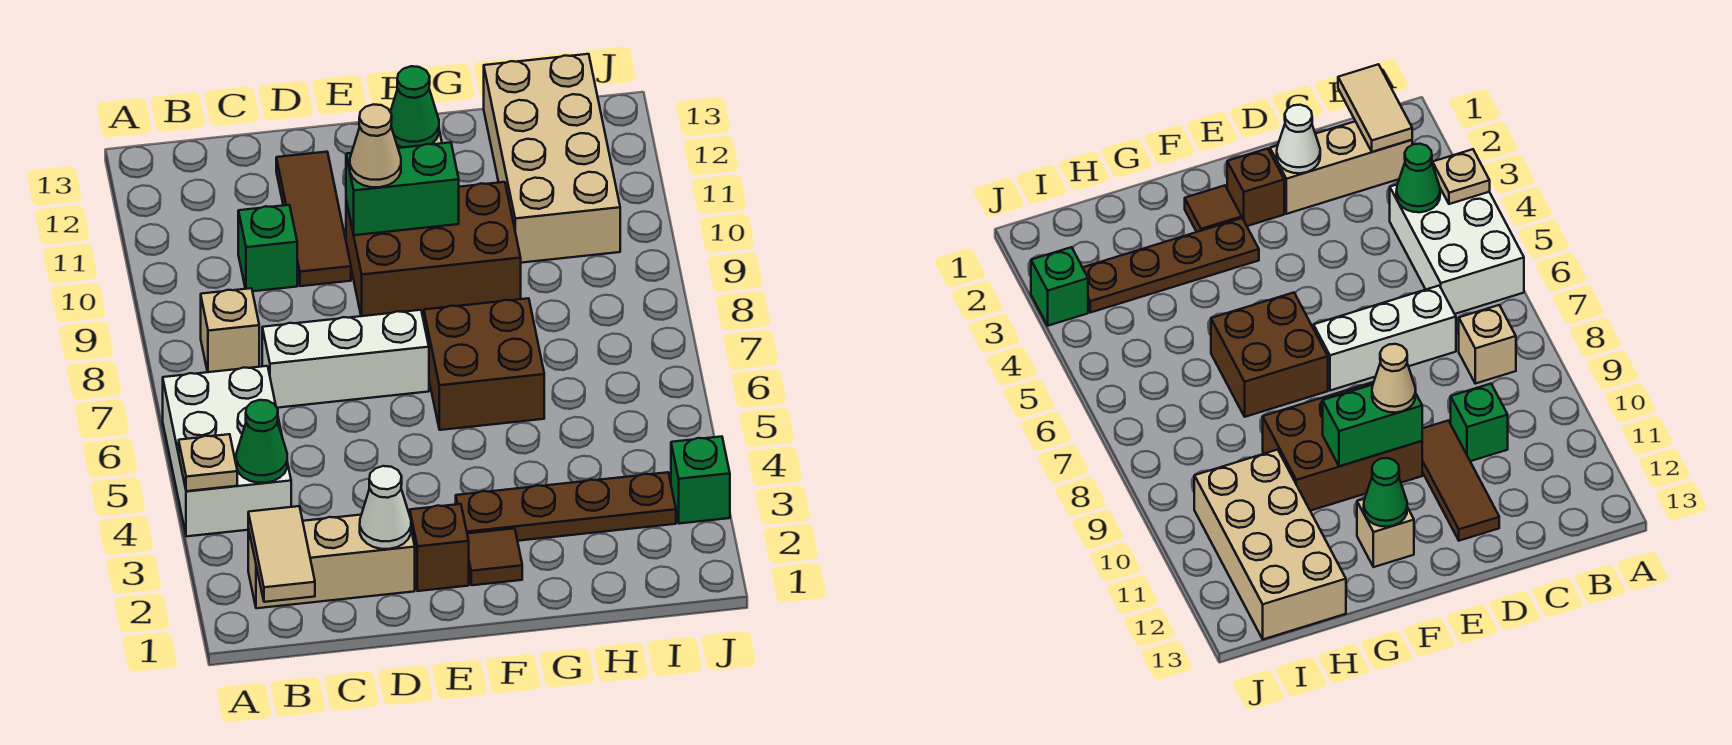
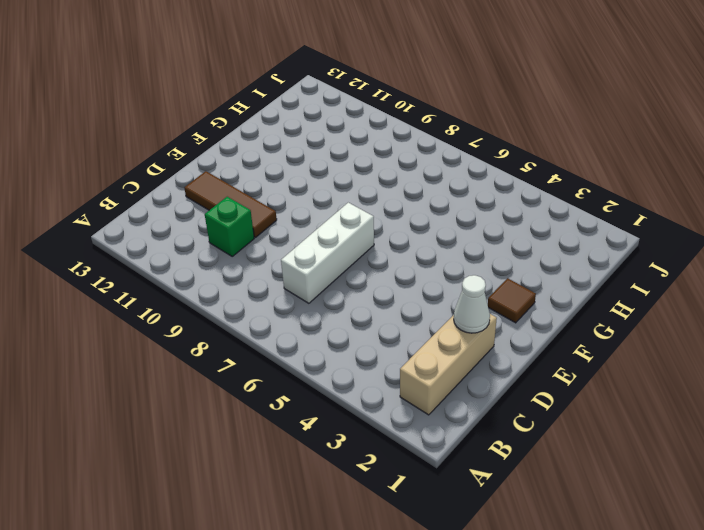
none -> white brick A4:B6 level 1
none -> tan brick B8 level 1
none -> brown brick E2 level 1

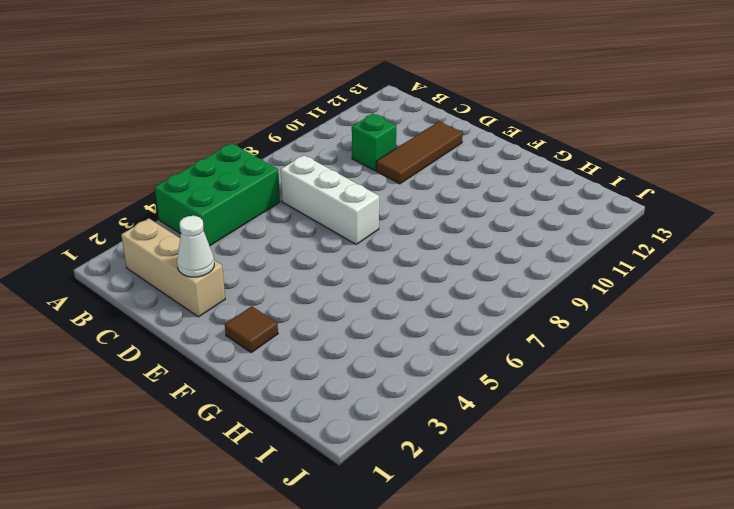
green brick A4:B6 level 1 -> white brick A4:B6 level 1
none -> tan brick B8 level 1
none -> brown brick E2 level 1
none -> brown brick E9:G10 level 1

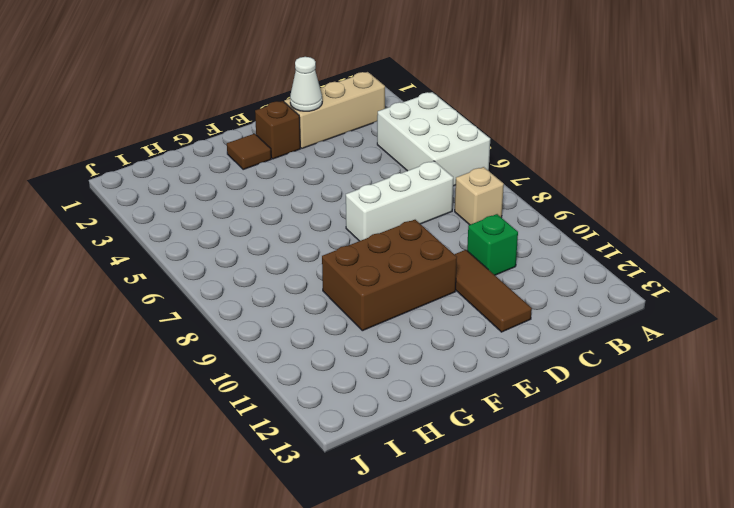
none -> brown plate F3:I3 level 1
none -> brown brick F6:G7 level 1
none -> tan brick F12 level 1

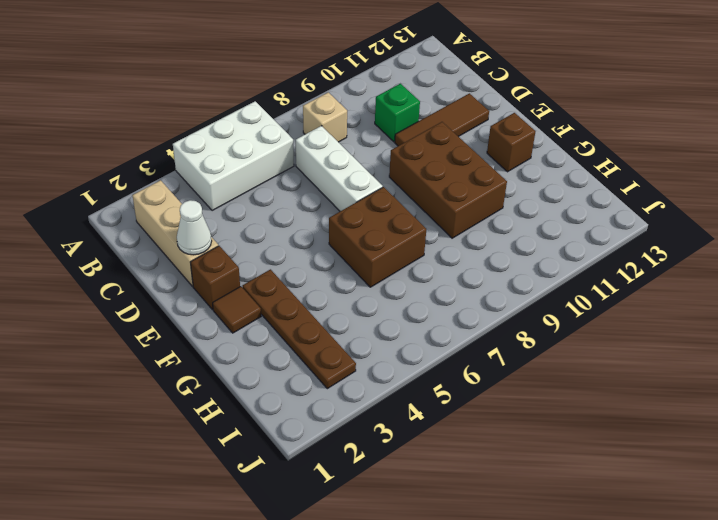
brown brick F12 level 1 -> tan brick F12 level 1
none -> tan brick H10:I13 level 1
none -> green brick J3 level 1
none -> tan plate A4 level 2

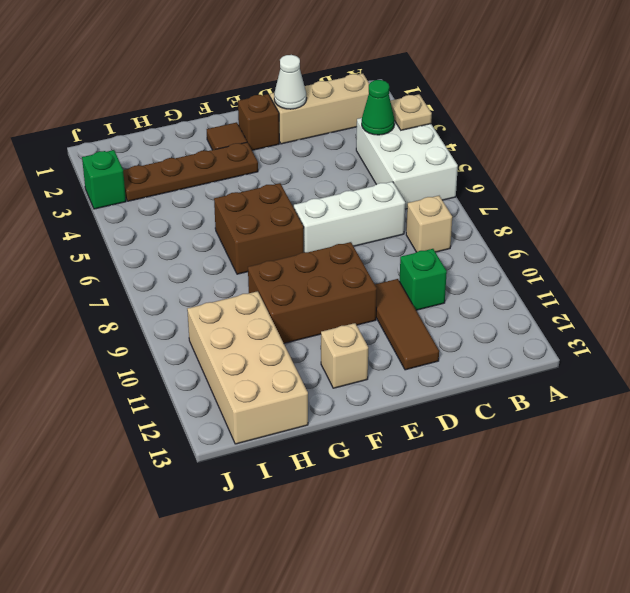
none -> tan tile B1:B2 level 2
none -> green brick E10:F10 level 2
none -> green cone F12 level 2

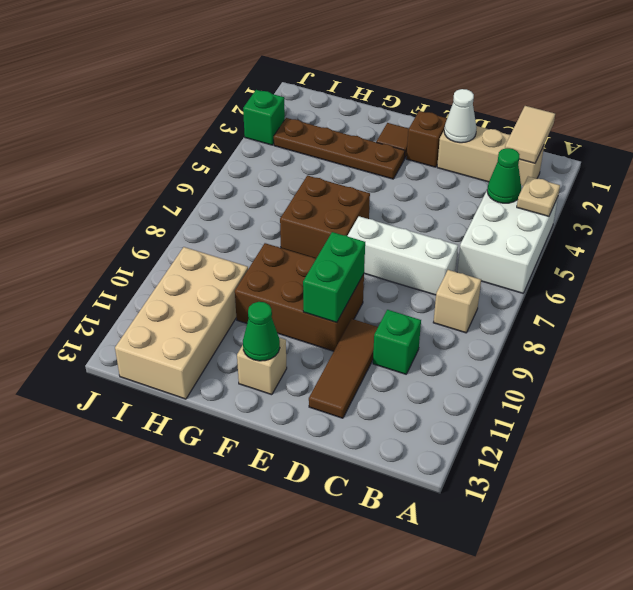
green brick E9:E10 level 2 -> green brick E10:F10 level 2
none -> tan cone E10 level 3

